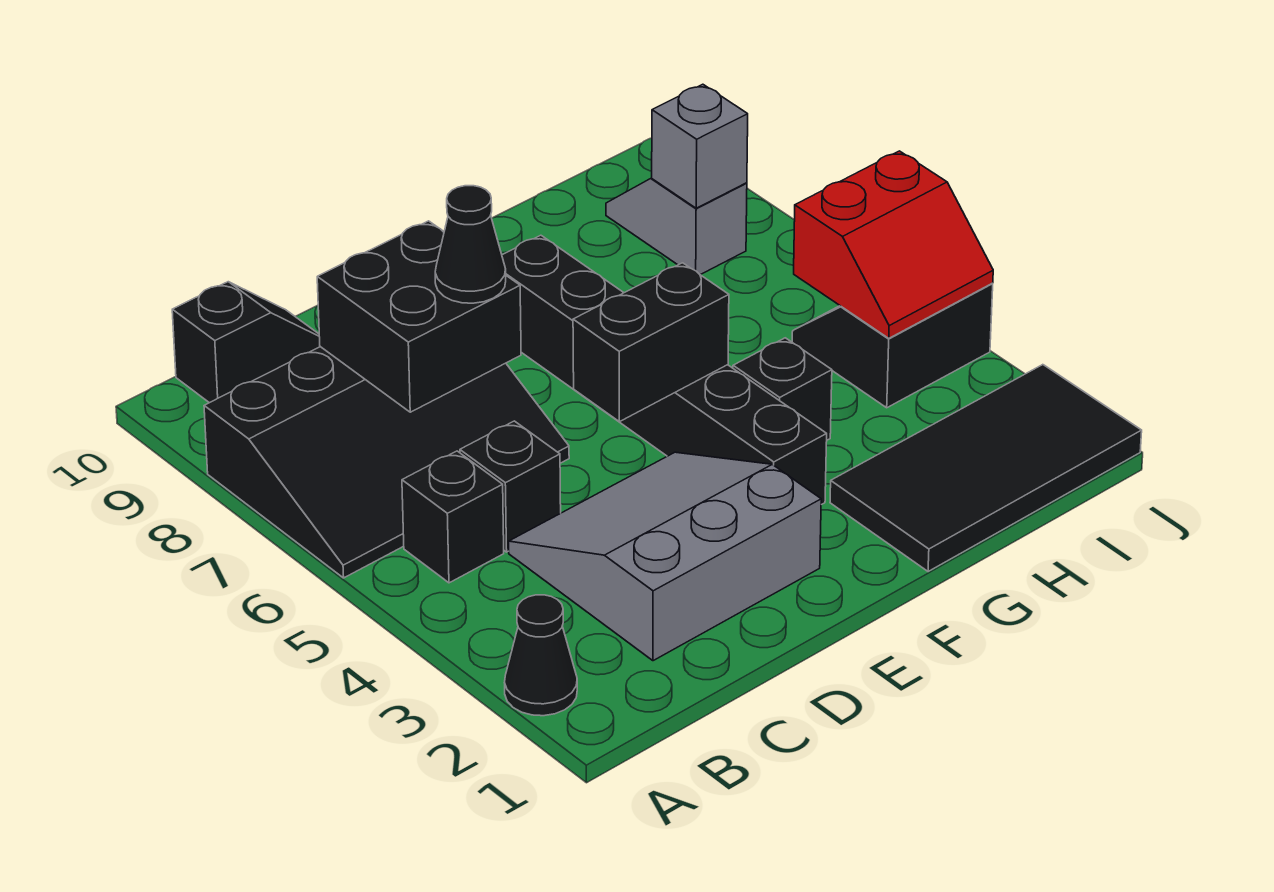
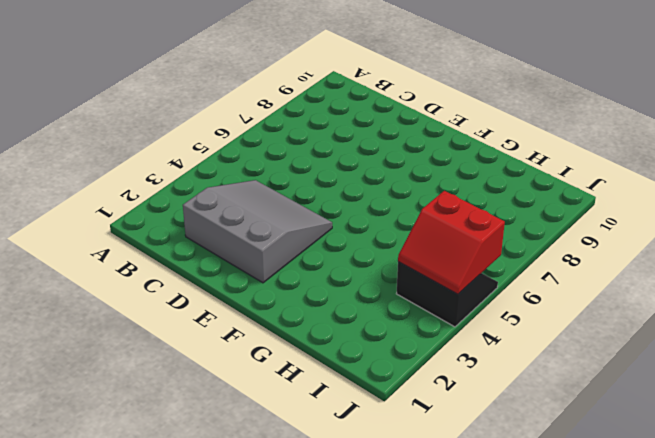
none -> black cone A2 level 1
none -> black slope A6:D8 level 1 top 8
none -> black brick B5 level 1

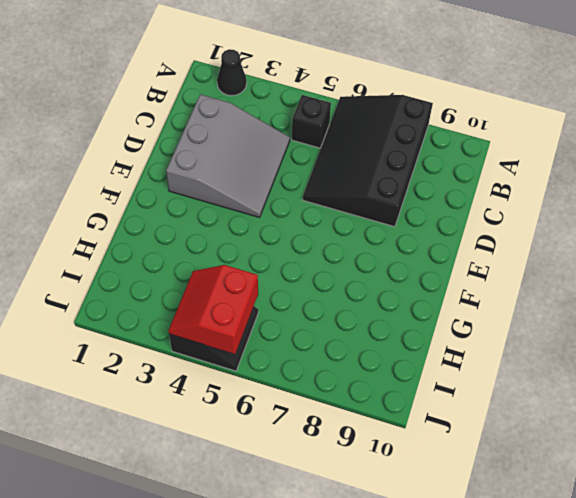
none -> black slope B10:C10 level 1 top B
none -> black brick C5 level 1
none -> black brick F3:F8 level 1

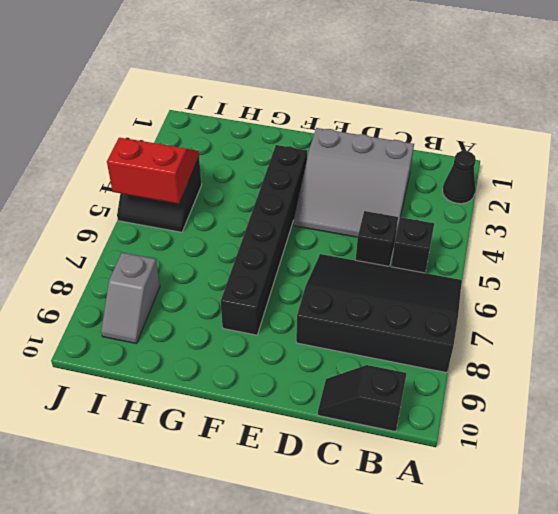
none -> black tile G1:J2 level 1
none -> black brick G4 level 1
none -> black brick C7:D8 level 2

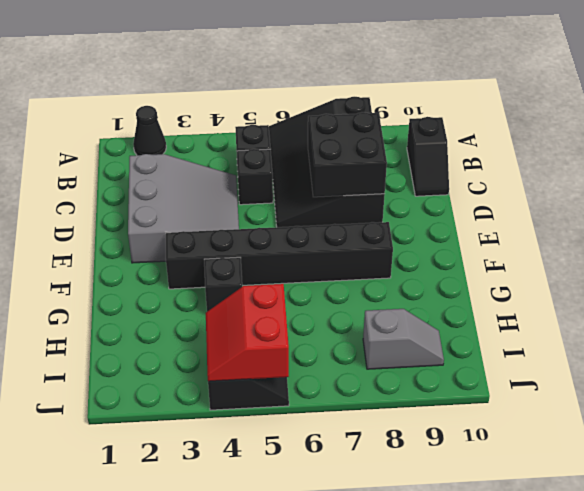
none -> black tile G1:J2 level 1
none -> black brick E5:F5 level 2
none -> grey brick I8 level 2

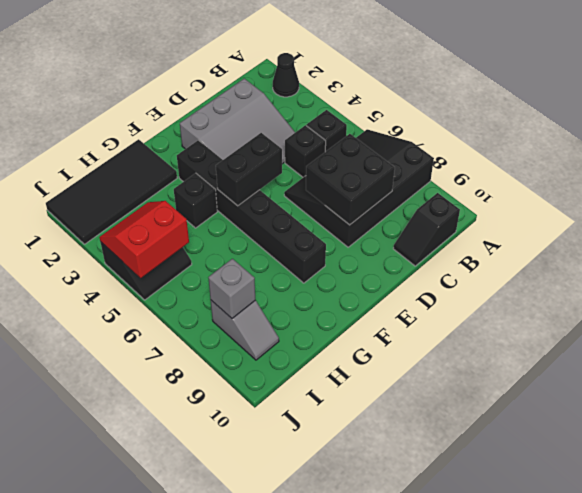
none -> black cone D7 level 3

